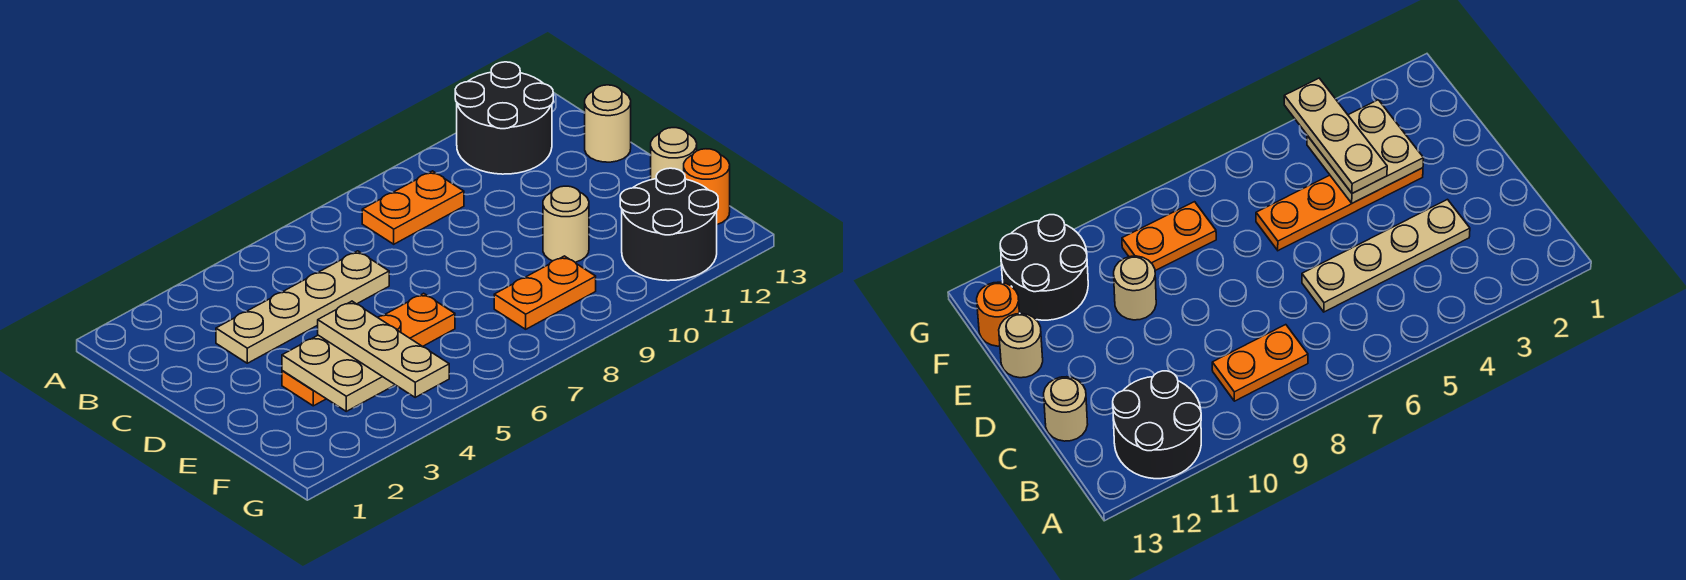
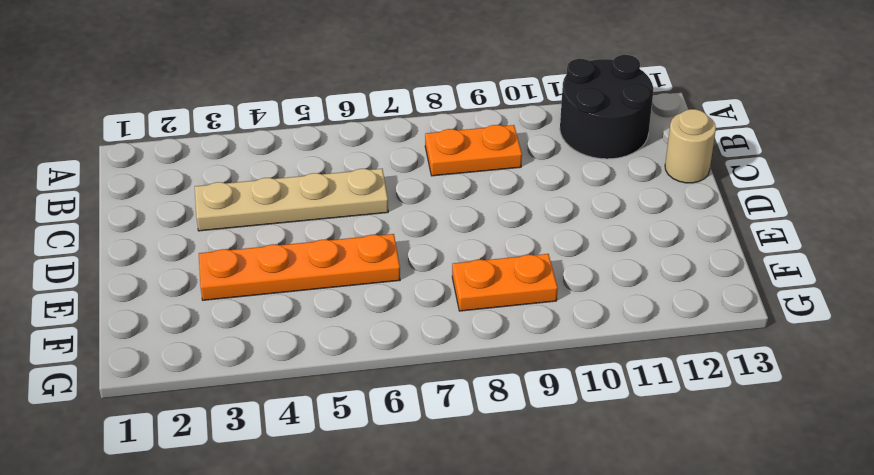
none -> tan round brick E10 level 1
none -> tan round brick E13 level 1
none -> black round brick F11:G12 level 1

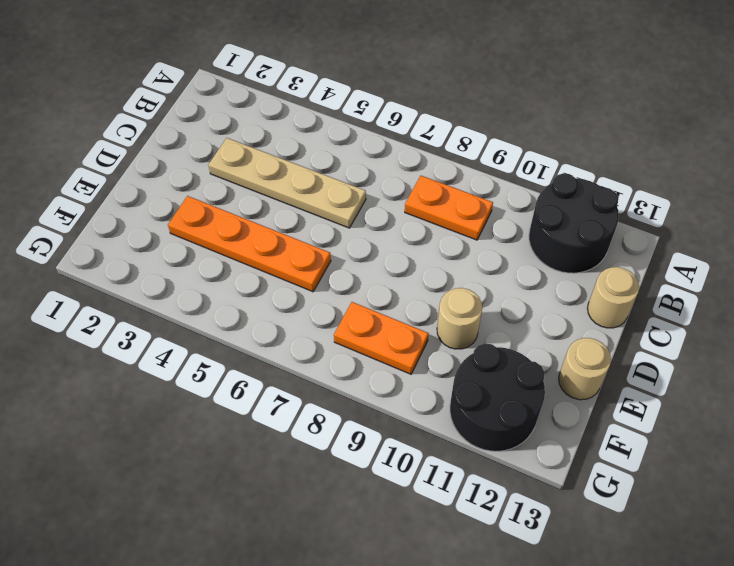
none -> orange round brick F13 level 1
none -> tan plate E3:F4 level 2
none -> tan plate E4:G4 level 3

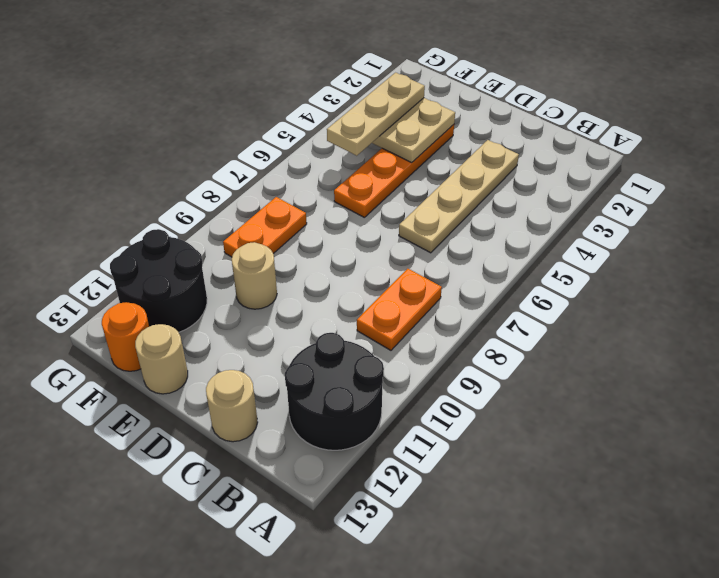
tan plate F3:F5 level 3 -> tan plate E4:G4 level 3

